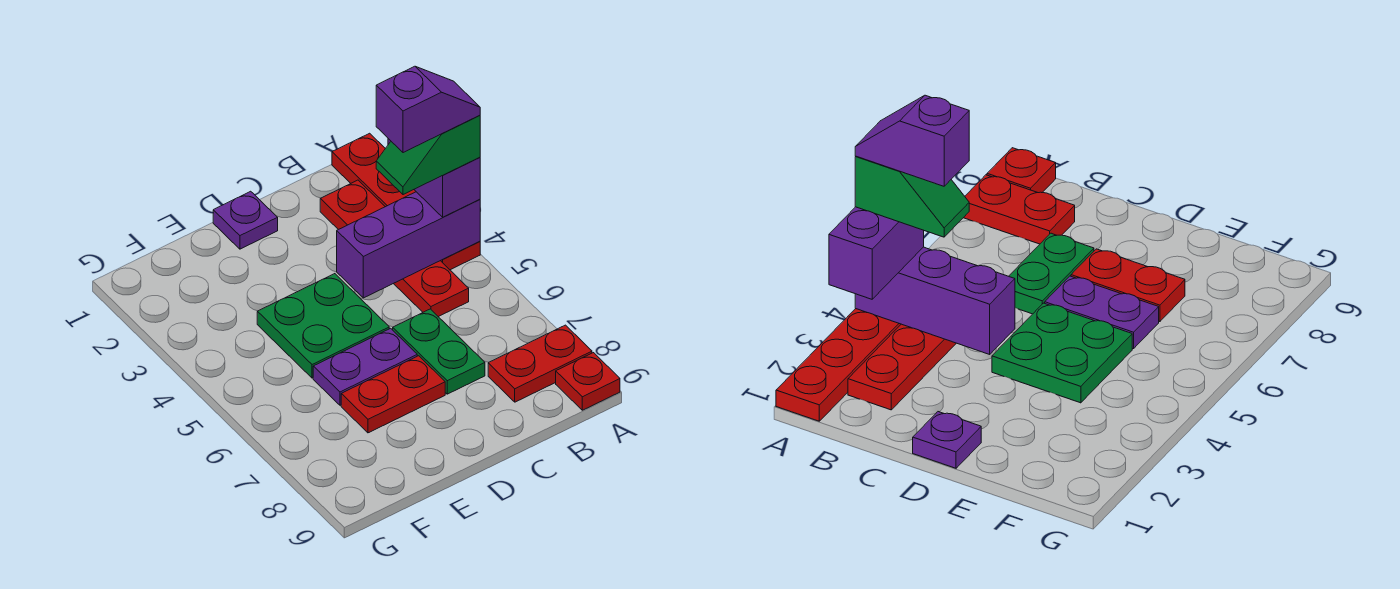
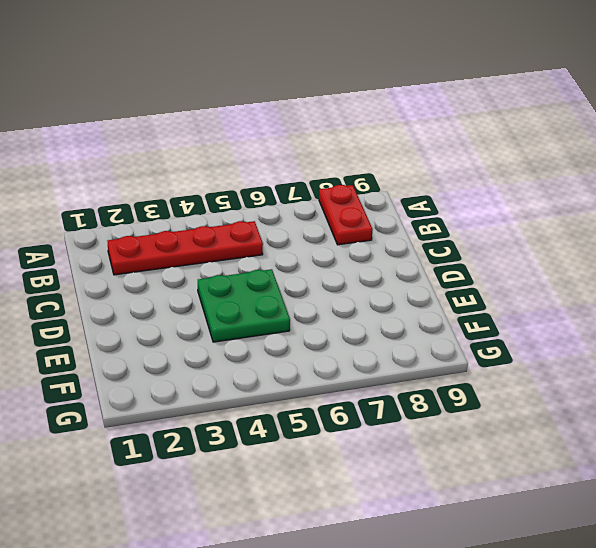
none -> red plate A1:A4 level 1
none -> red plate A9 level 1
none -> green plate C6:C7 level 1

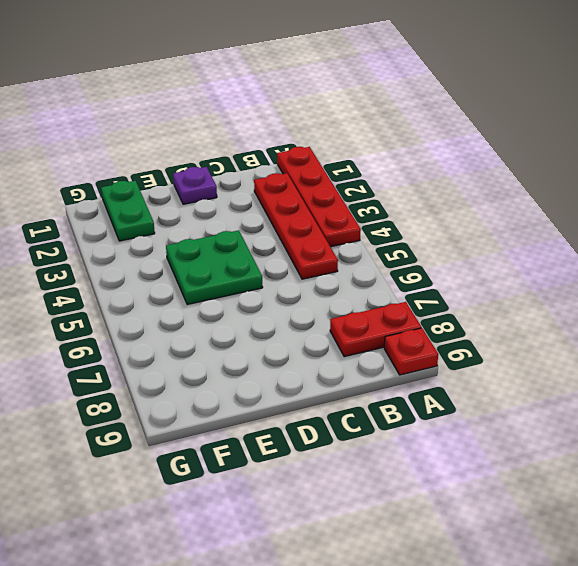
green plate F1:F2 level 1 -> green plate C6:C7 level 1
none -> purple plate D6:E6 level 1
none -> red plate D7:E7 level 1
none -> purple brick A4:C4 level 2

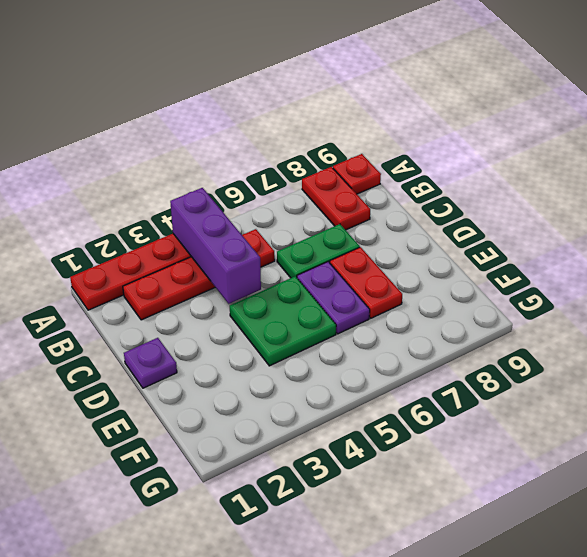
none -> purple brick A3:A4 level 3
none -> green slope A4:B4 level 4 top A
none -> purple slope A4:B4 level 5 top B

